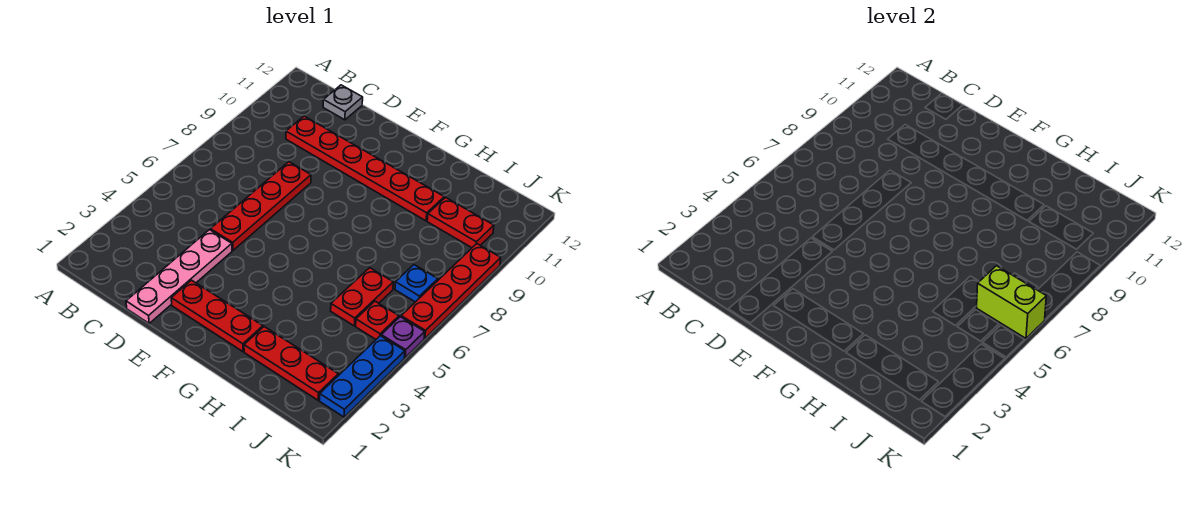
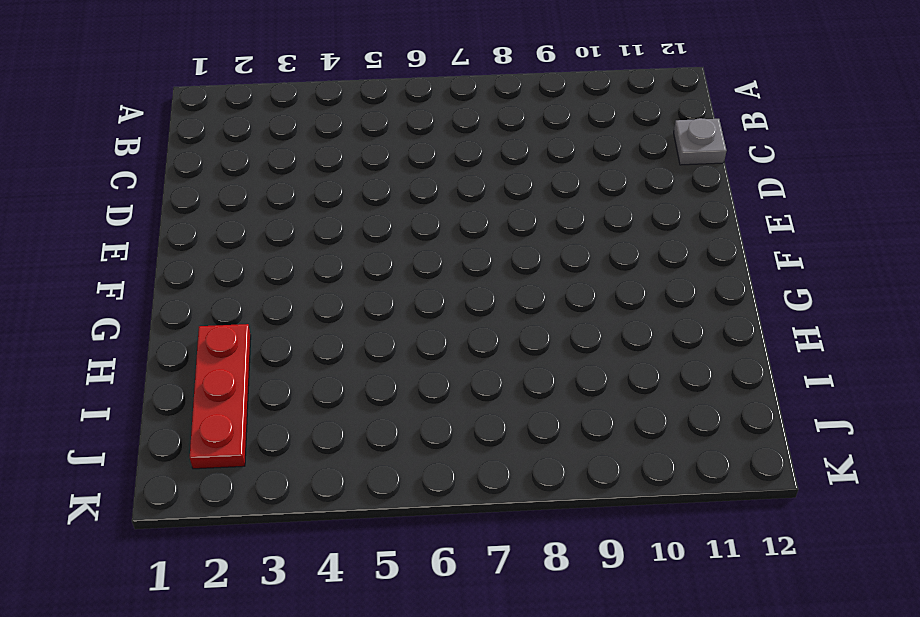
none -> red plate C10:H10 level 1
none -> pink plate D1:D4 level 1
none -> red plate D5:D8 level 1

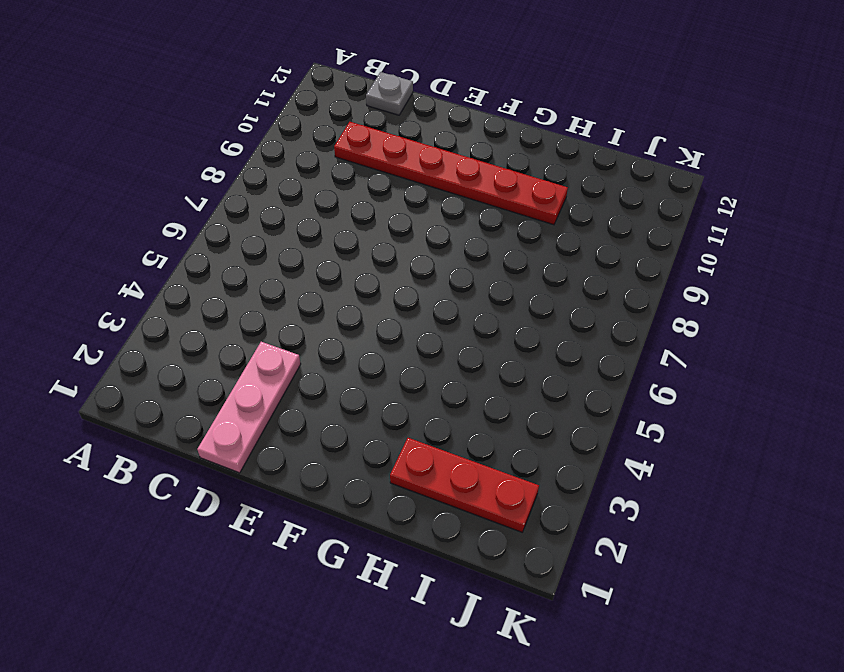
pink plate D1:D3 level 1 -> pink plate D1:D4 level 1
none -> red plate D5:D8 level 1
none -> red plate E2:G2 level 1
none -> red plate I5:I6 level 1

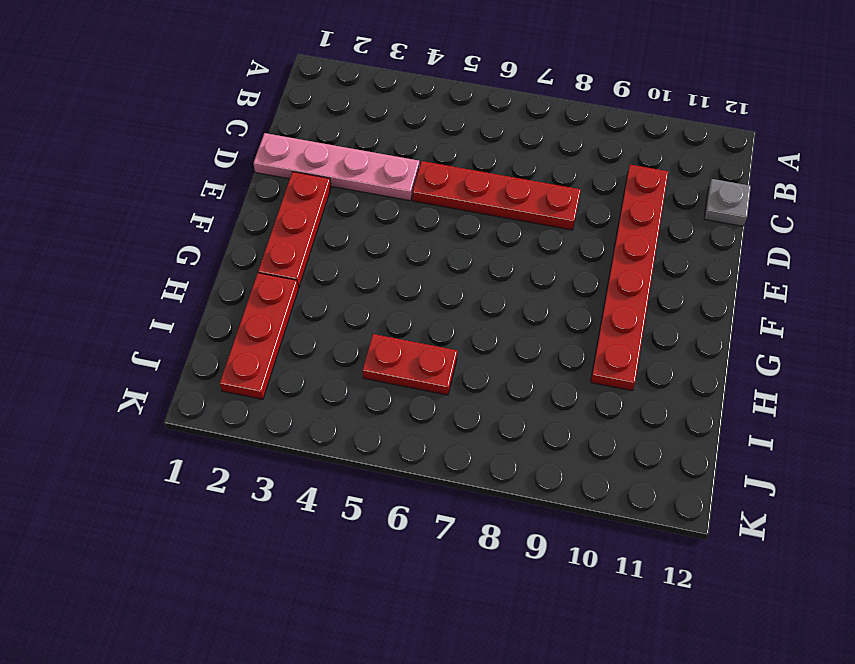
none -> red plate I10:J10 level 1
none -> red plate J5 level 1
none -> blue plate J7 level 1

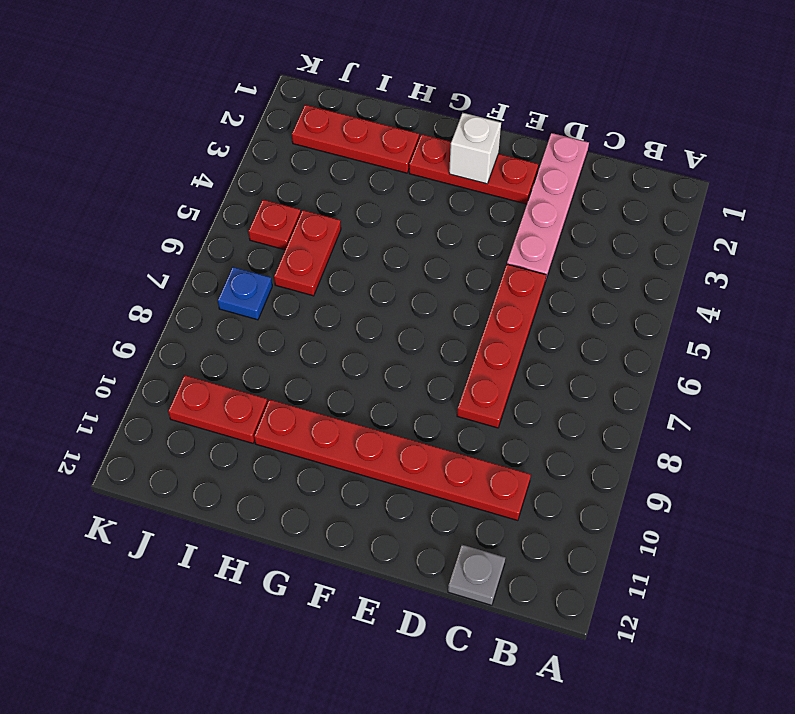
white brick F2 level 2 -> none
none -> blue plate K2:K4 level 1
none -> purple plate K5 level 1
none -> red plate K6:K9 level 1

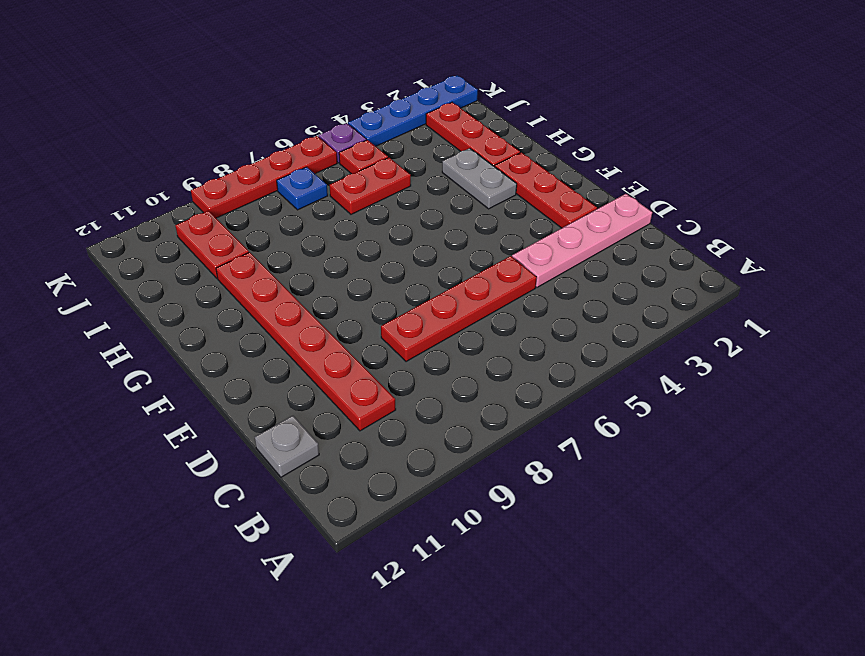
grey plate G3:H3 level 1 -> none
blue plate K1:K4 level 1 -> blue plate K2:K4 level 1
none -> lime brick J6:K6 level 2

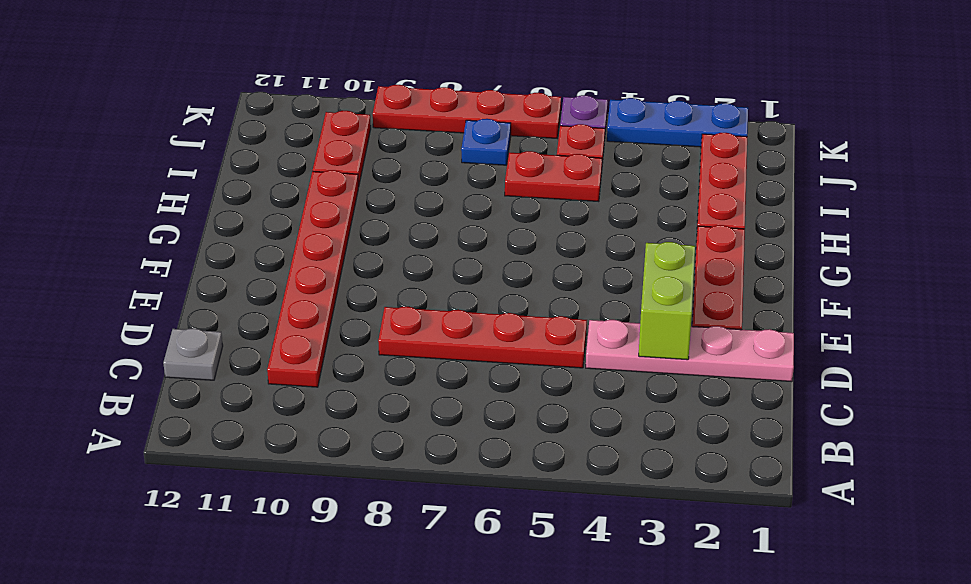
lime brick D3:E3 level 2 -> lime brick J6:K6 level 2

